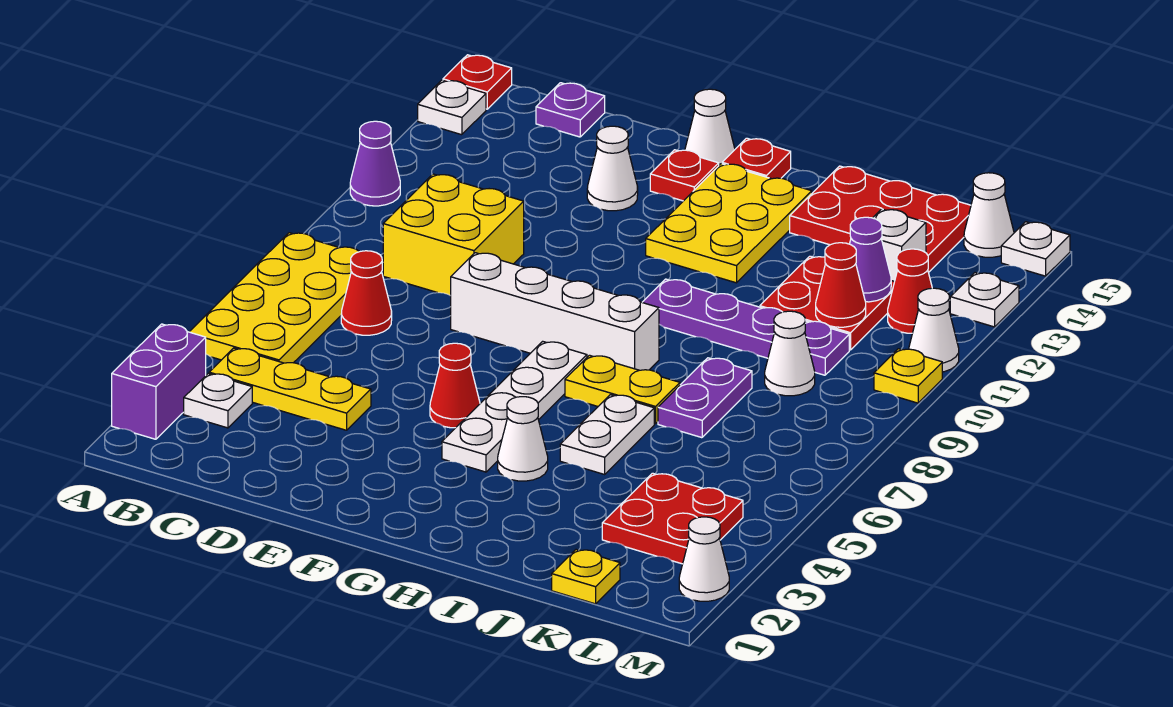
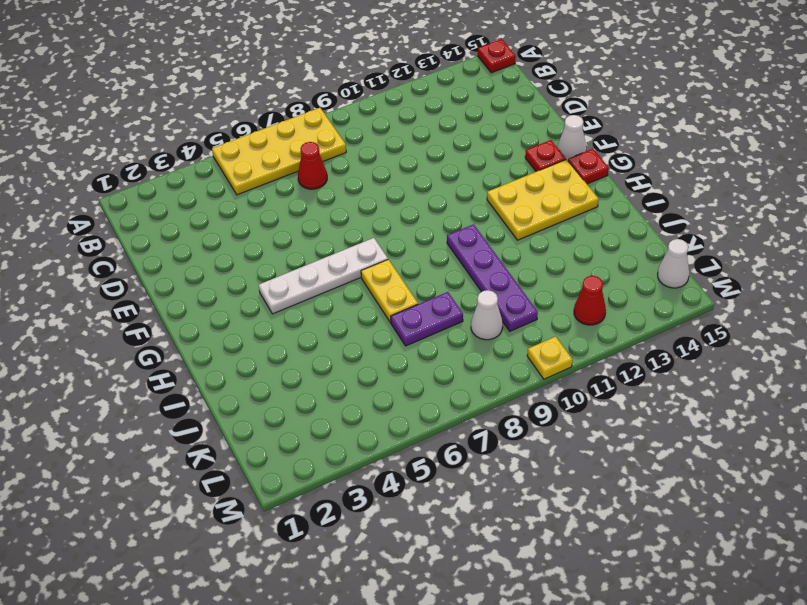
none -> purple brick A2:A3 level 1
none -> purple cone A11 level 1
none -> white plate A14 level 1
none -> white plate B3 level 1

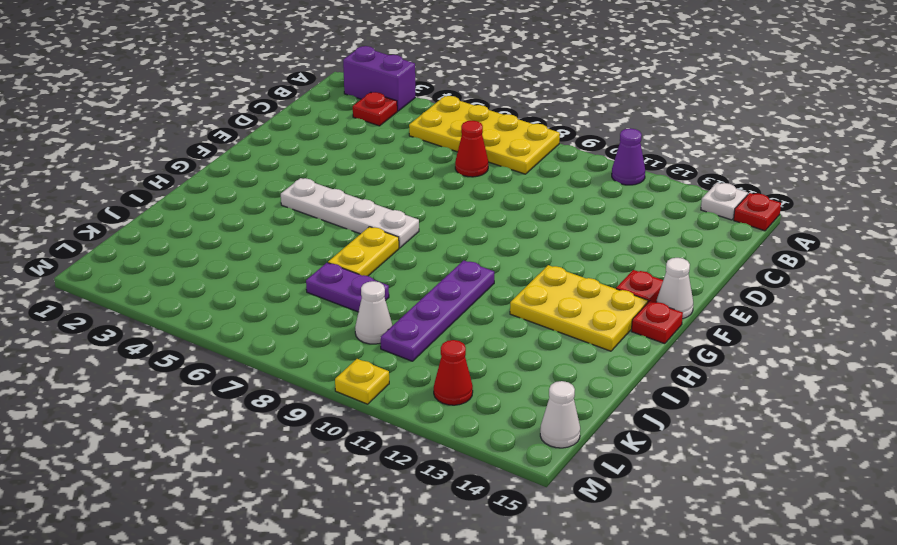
red plate B3 level 1 -> white plate B3 level 1
none -> yellow plate B4:D4 level 1
none -> yellow brick C9:D10 level 1
none -> purple plate C15 level 1
none -> white brick E8:H8 level 1

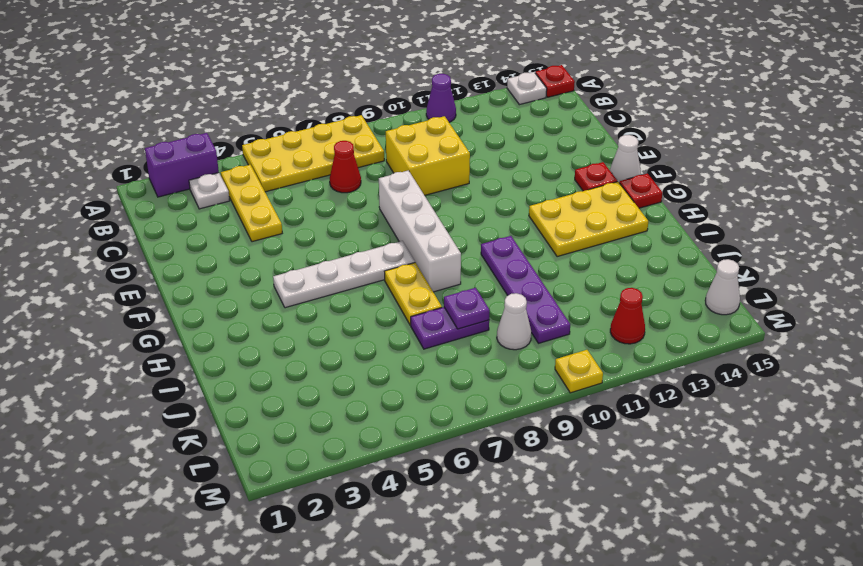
purple plate J8 level 2 -> purple plate C15 level 1
none -> white cone E13 level 1
none -> red cone F5 level 1
none -> white cone H4 level 1
none -> white plate I5:I6 level 1

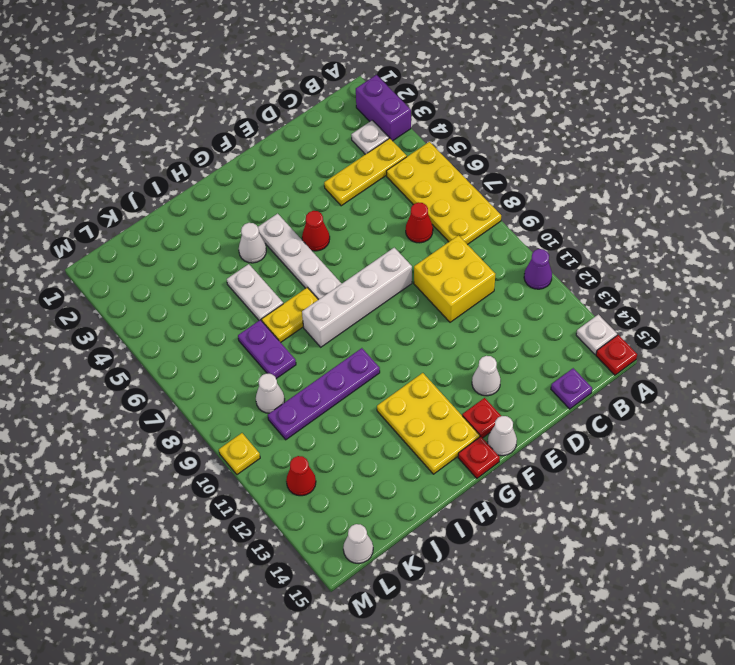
none -> red plate I14:K15 level 1
none -> red plate J11:K12 level 1
none -> yellow plate K1 level 1
none -> red plate K3:L4 level 1

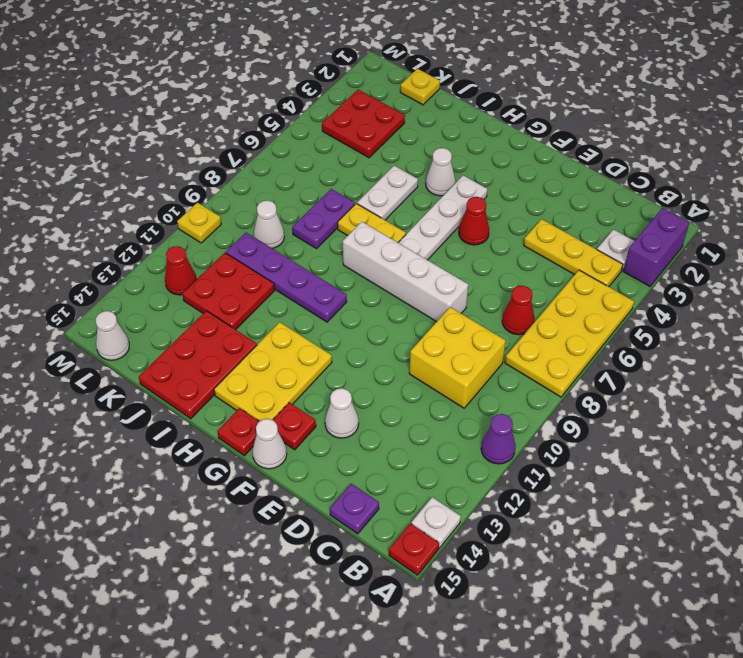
red plate I13:J15 level 1 -> red plate I14:K15 level 1
none -> white brick K13 level 1
none -> white cone M2 level 1
none -> white cone M11 level 1
none -> white plate M13 level 1

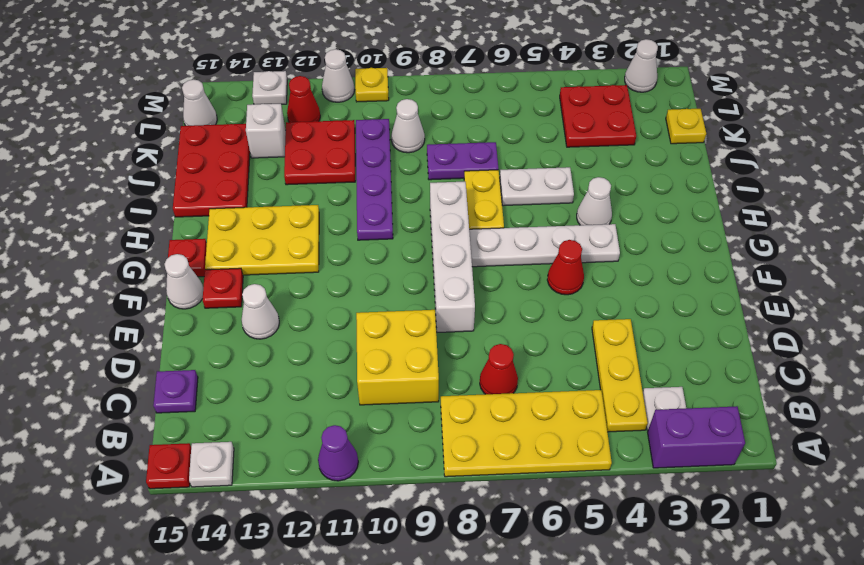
none -> white plate M15 level 1
none -> red cone K11 level 2
none -> purple cone K12 level 2

